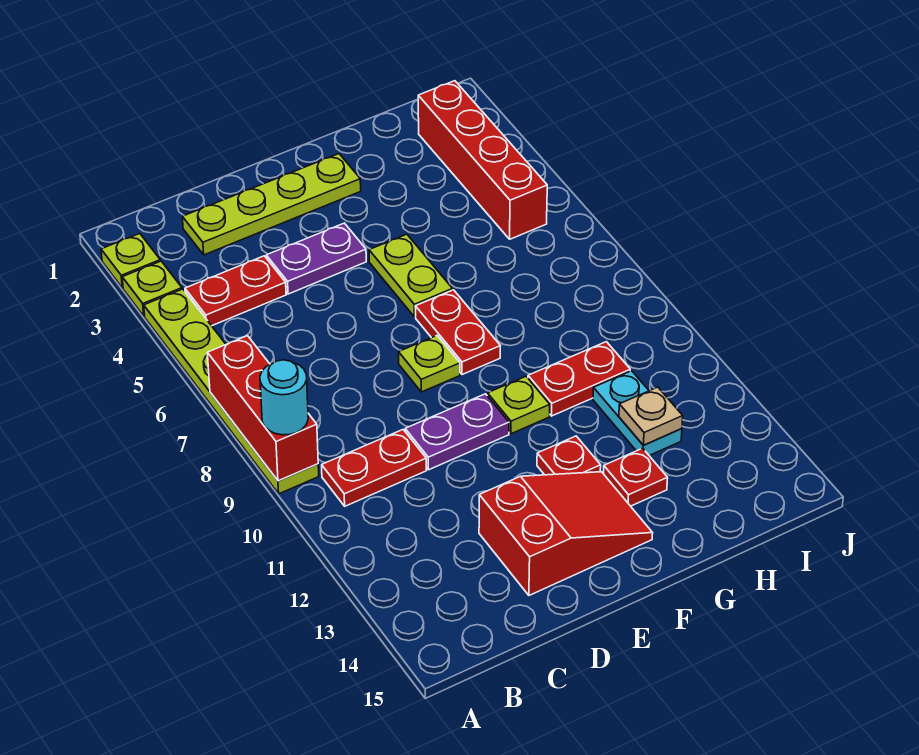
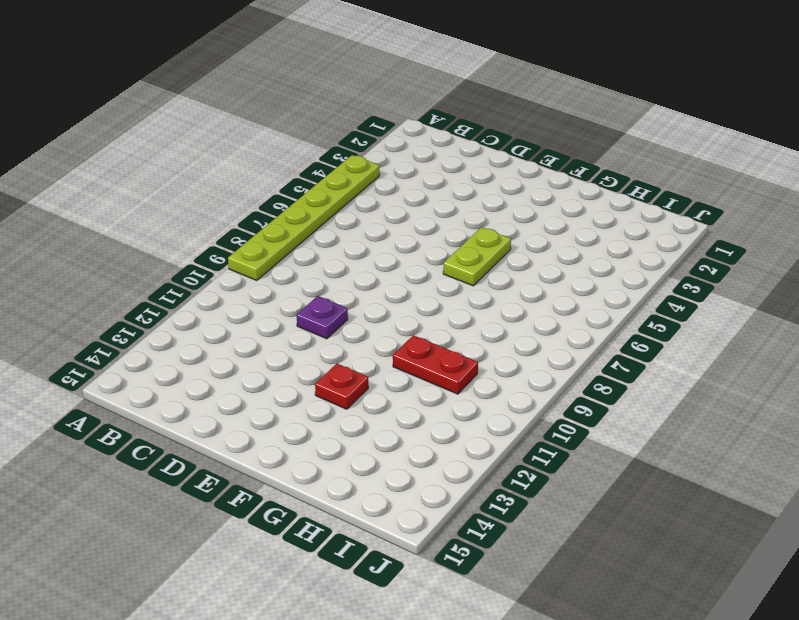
purple plate D10 level 1 -> purple plate D10:E10 level 1
none -> lime plate A2 level 1
none -> lime plate A3 level 1
none -> red plate B4:C4 level 1

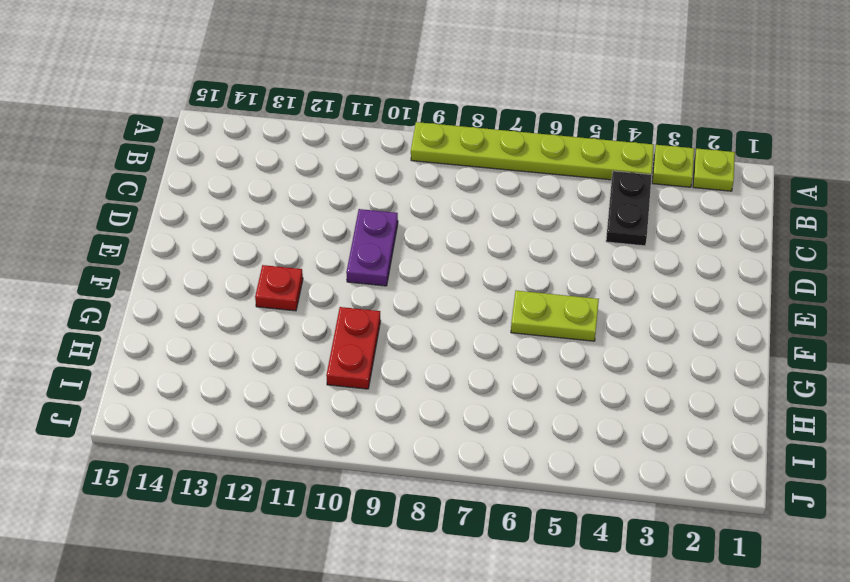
black plate B4:C4 level 1 -> red plate B4:C4 level 1
none -> red plate B10:C10 level 1
none -> lime plate C2:F2 level 1
none -> purple plate D4:E4 level 1

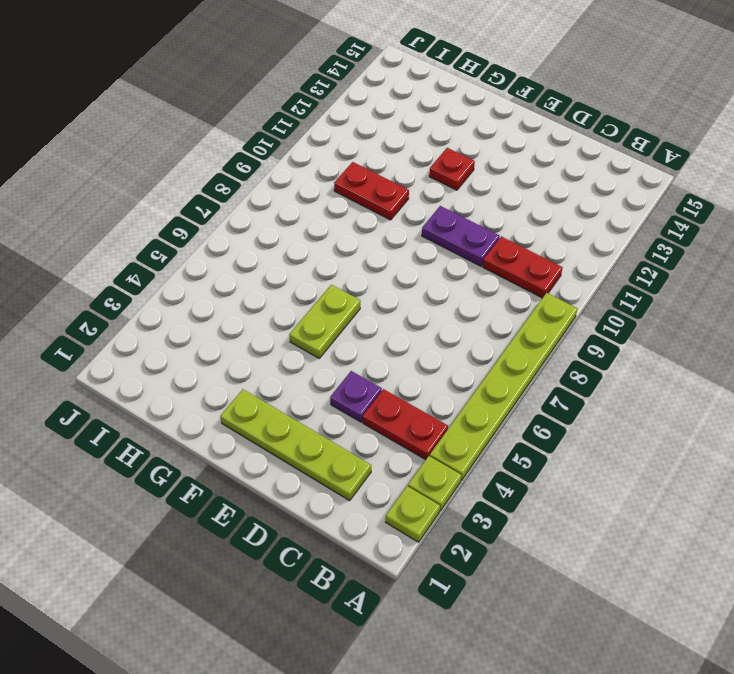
purple plate D4 level 1 -> purple plate D4:E4 level 1
none -> red slope D13:F14 level 1 top D
none -> lime plate E8 level 1
none -> red plate F7:F8 level 1

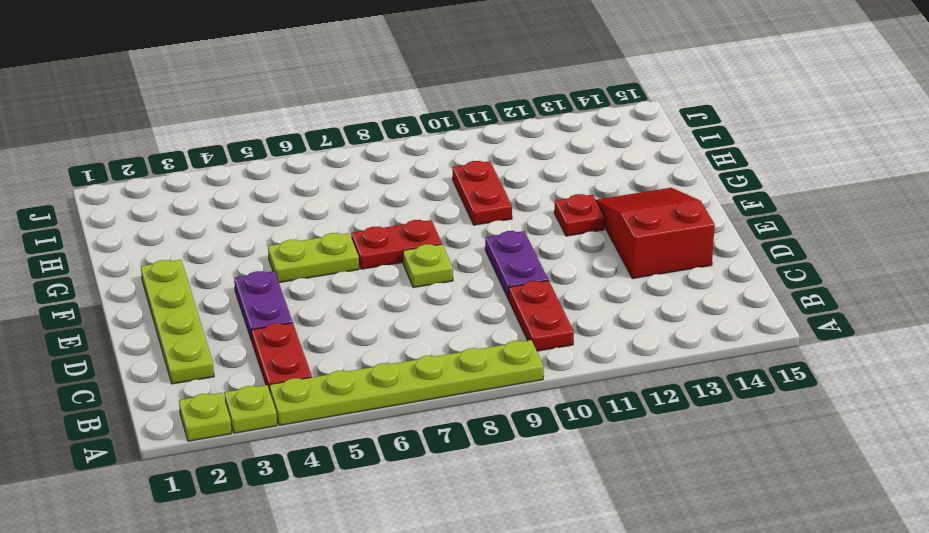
none -> lime plate F10 level 1
none -> red plate G13 level 1
none -> cyan plate H11:H12 level 1

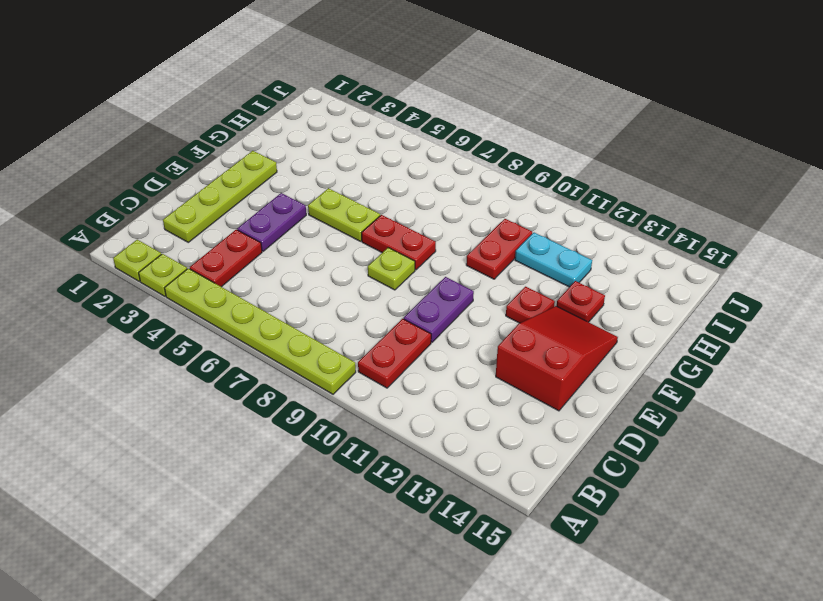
none -> lime plate F10 level 1
none -> red brick I2:I5 level 1
none -> red brick A7:A9 level 2

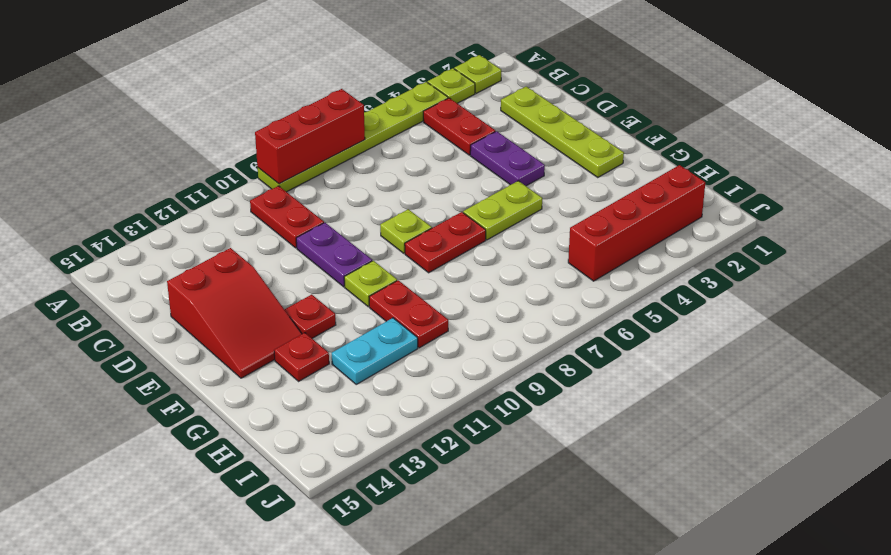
none -> tan plate H12 level 2
none -> cyan round brick A9 level 3

